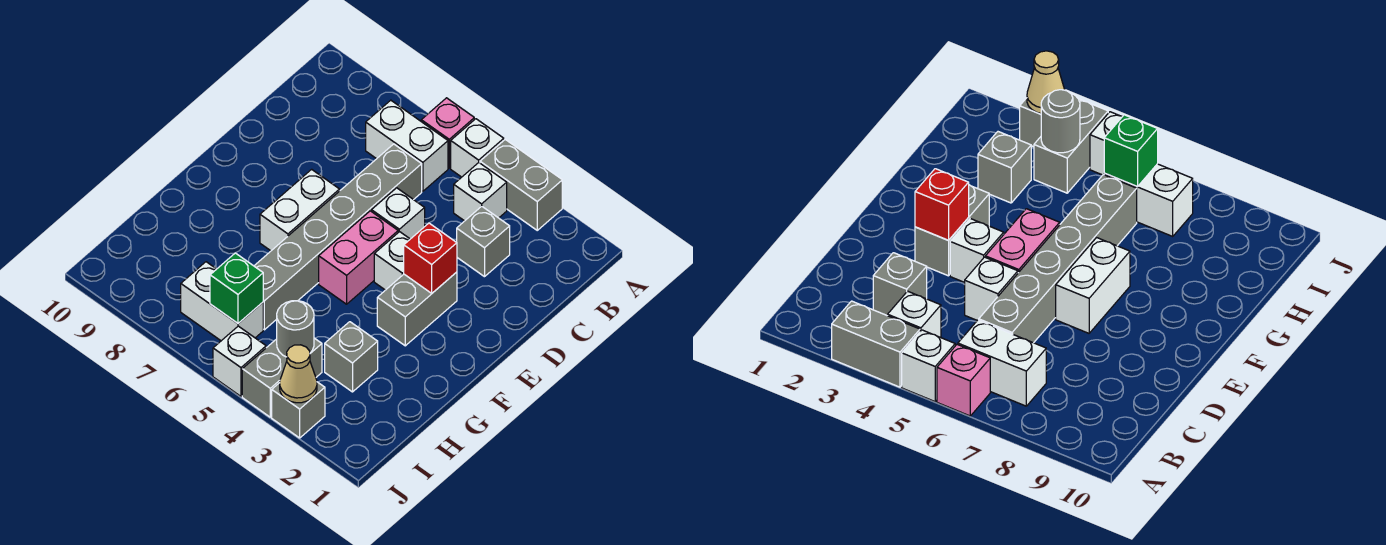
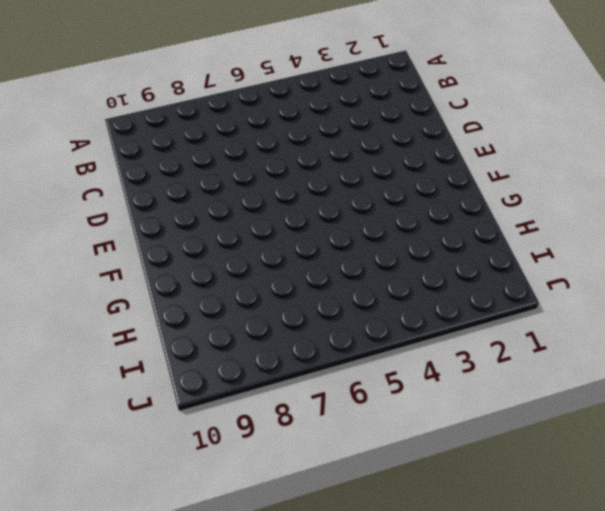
none -> grey brick A3:A4 level 1
none -> white brick A5 level 1
none -> pink brick A6 level 1

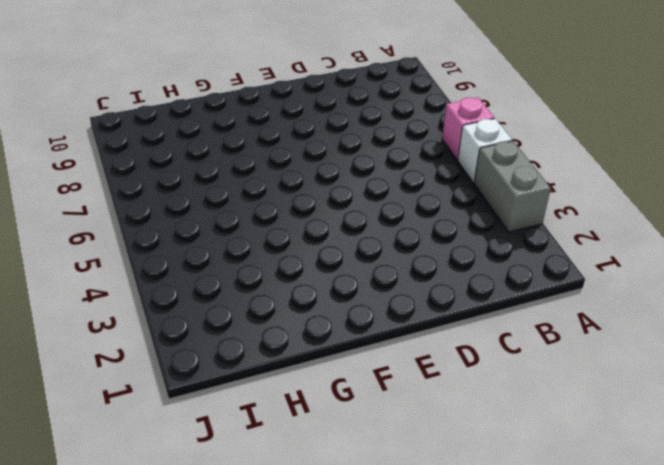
none -> white brick B4 level 1
none -> white brick B6:B7 level 1
none -> grey brick C3 level 1

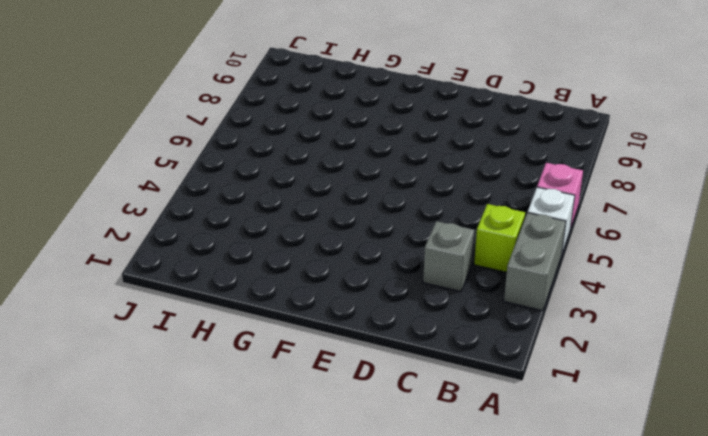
lime brick B4 level 1 -> white brick B4 level 1
none -> white brick B6:B7 level 1
none -> grey brick C6:H6 level 1
none -> white brick D5 level 1

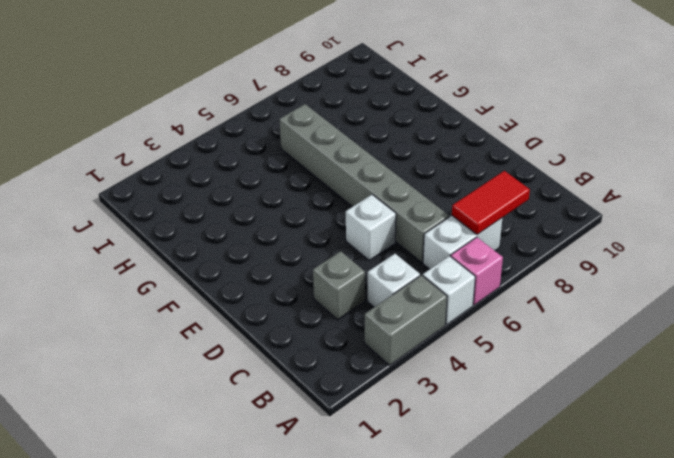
red tile B7:B8 level 2 -> none
none -> grey brick E3:F3 level 1
none -> white brick E4 level 1
none -> pink brick E5:F5 level 1

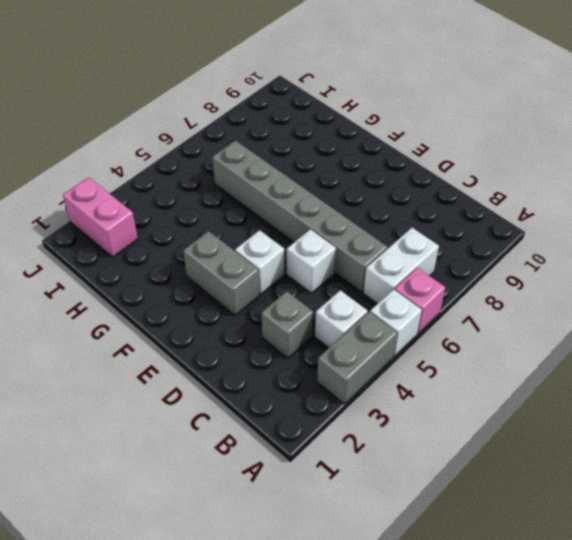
pink brick I2:J2 level 1 -> pink brick E5:F5 level 1
none -> white brick E7:F7 level 1
none -> grey brick H3 level 1
none -> grey brick I4:J4 level 1

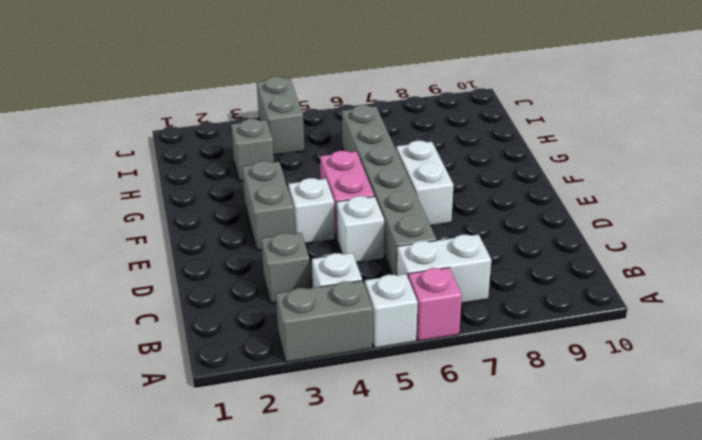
none -> white brick I6:I7 level 1
none -> grey brick J3 level 1
none -> white brick J5 level 1

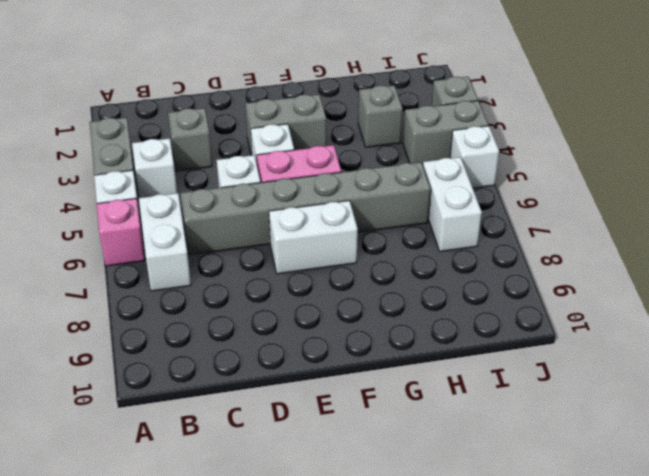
none -> red brick E3 level 2
none -> grey round brick I4 level 2
none -> green brick I6 level 2

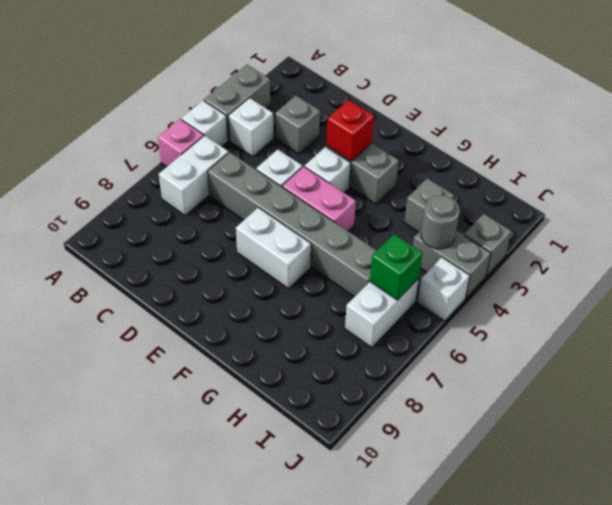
none -> tan cone J3 level 2

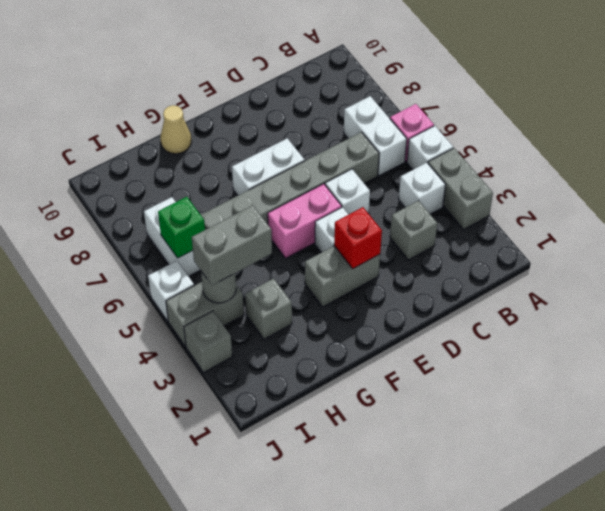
tan cone G10 level 1 -> tan cone J3 level 2
grey brick H4:I4 level 3 -> none

